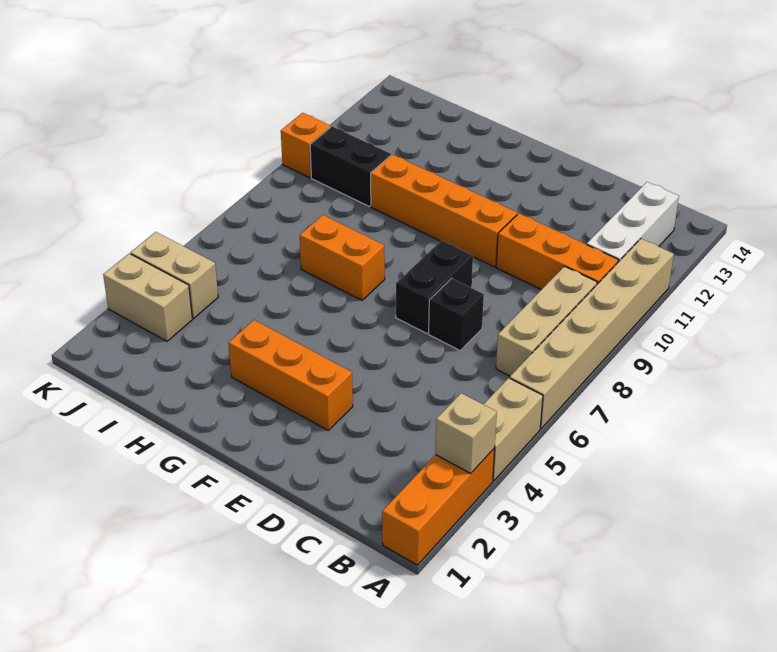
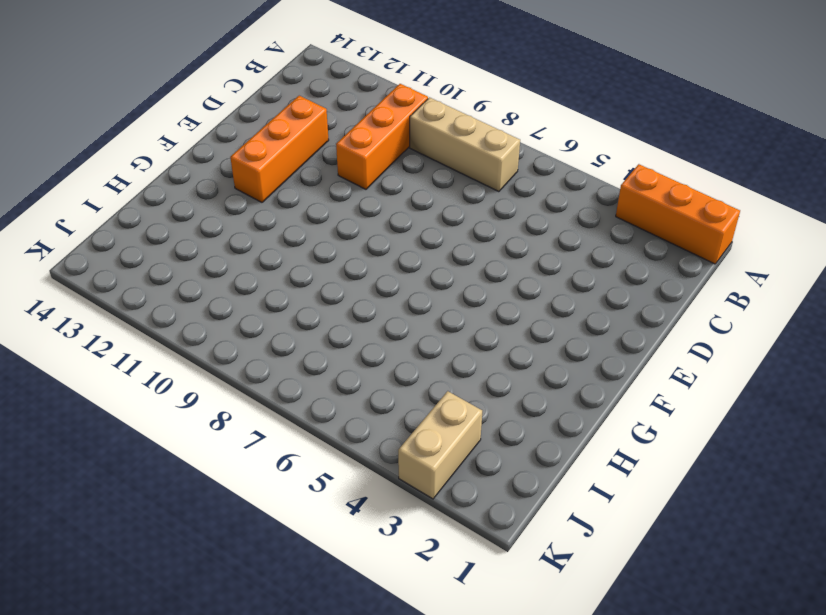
orange brick D12:F12 level 1 -> orange brick E3:G3 level 1
none -> tan brick A4:A5 level 1
none -> tan brick A6:A11 level 1
none -> white brick B11:B13 level 1

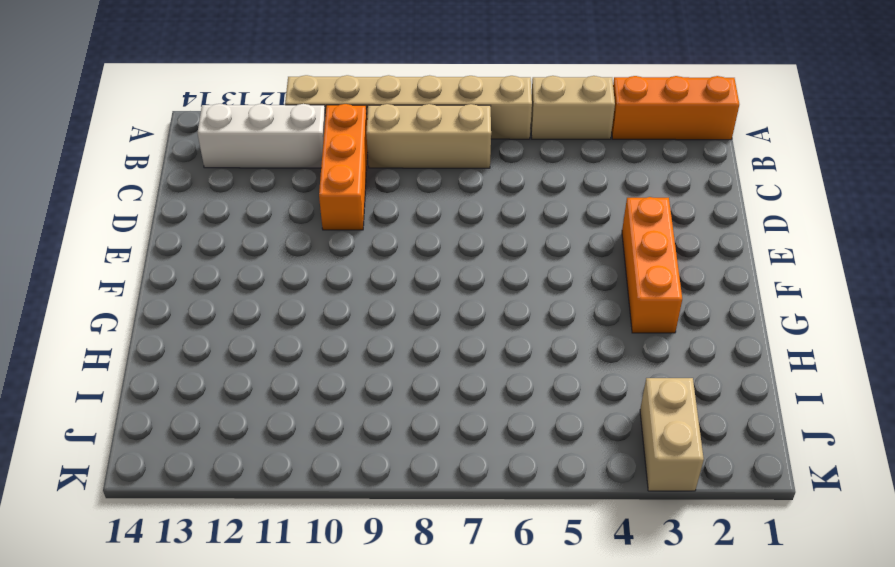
none -> black brick D7 level 1
none -> black brick E7:E8 level 1
none -> orange brick E10:H10 level 1

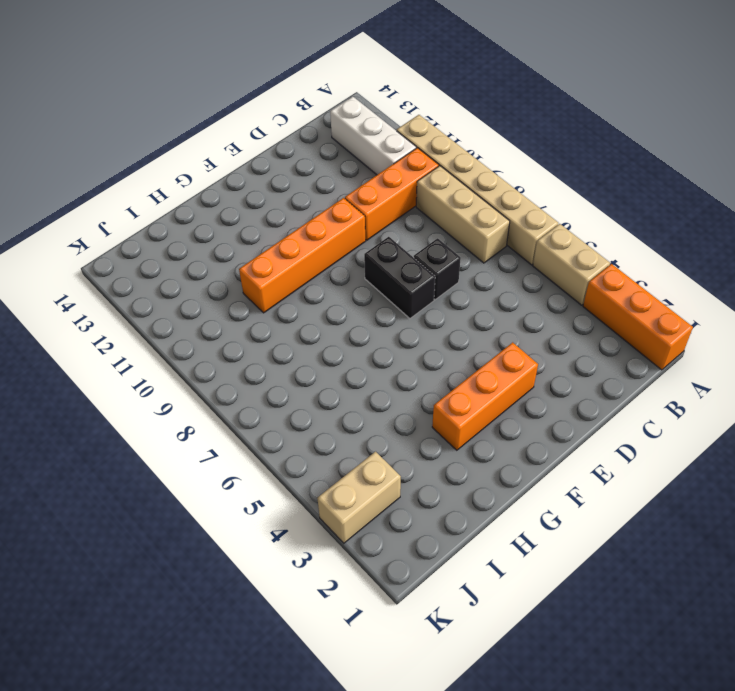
none -> orange brick G7:H7 level 1
none -> black brick I10:J10 level 1
none -> tan brick J4:K4 level 1

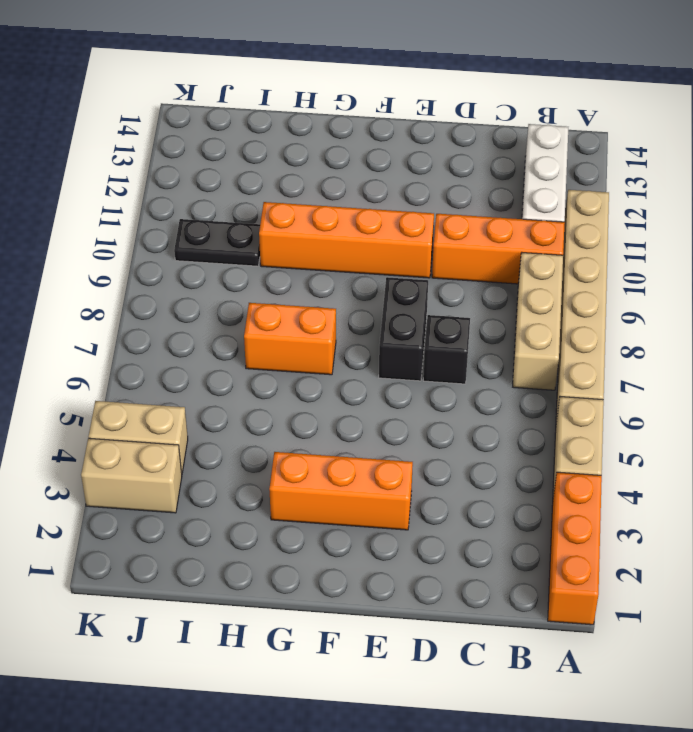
black plate I10:J10 level 1 -> black brick I10:J10 level 1
none -> orange brick K10 level 1
none -> tan brick A3 level 2

